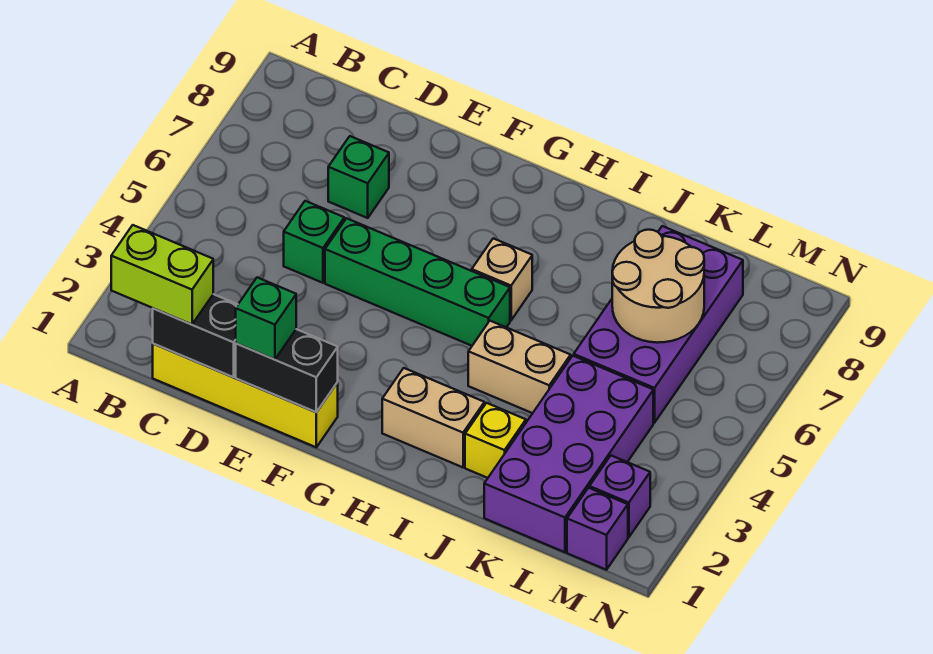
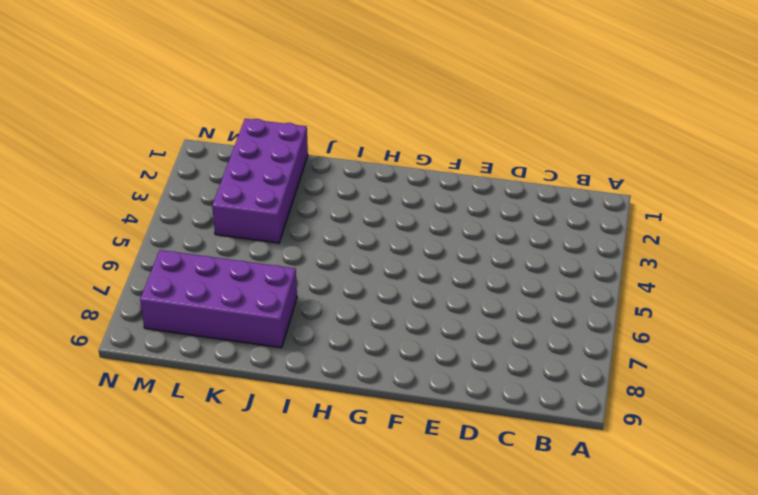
purple brick J7:M8 level 1 -> purple brick K5:L8 level 1
none -> yellow brick C1:F1 level 1
none -> green brick D5 level 1
none -> green brick D7 level 1

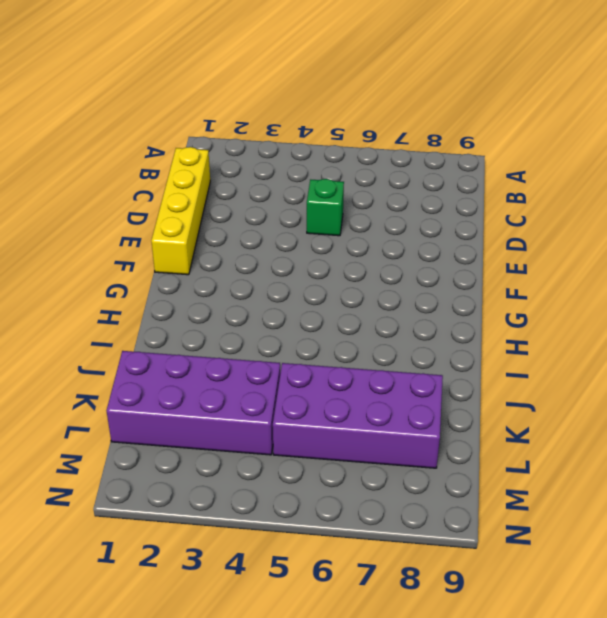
none -> green brick D7 level 1
none -> green brick E5:H5 level 1
none -> tan brick H2:I2 level 1

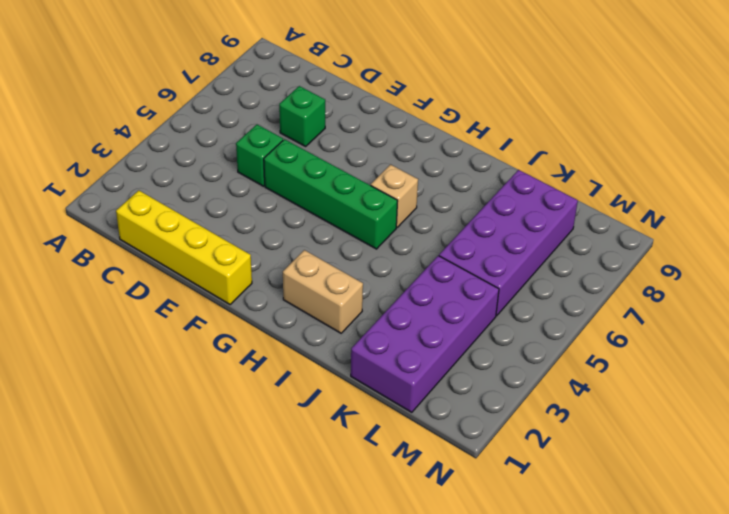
none -> tan brick I4:J4 level 1
none -> yellow brick J2 level 1
none -> purple brick M1 level 1

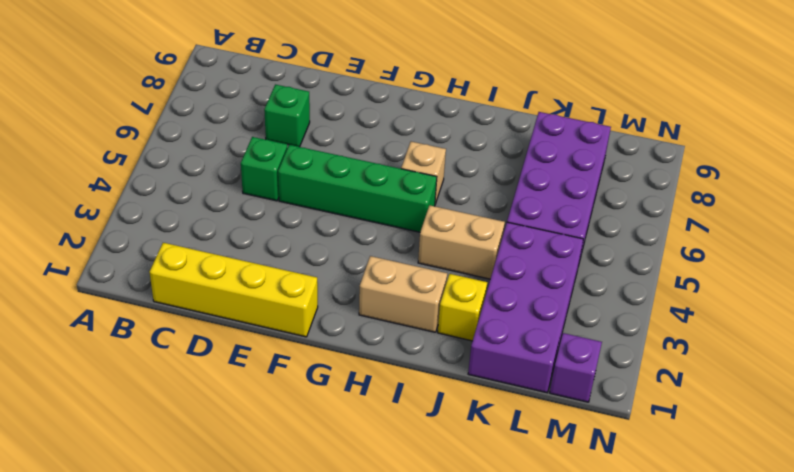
none -> purple brick M2 level 1
none -> black brick C1:D1 level 2
none -> black brick E1:F1 level 2

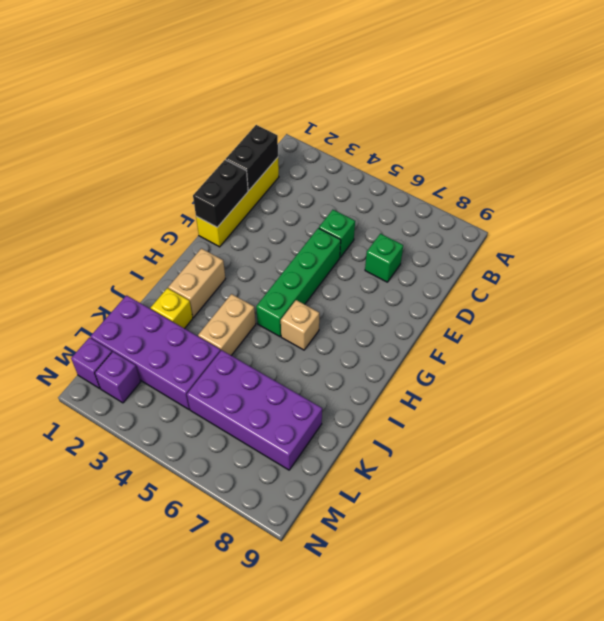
none -> tan round brick K6:L7 level 2
none -> lime brick B1:C1 level 3
none -> green brick E1 level 3

